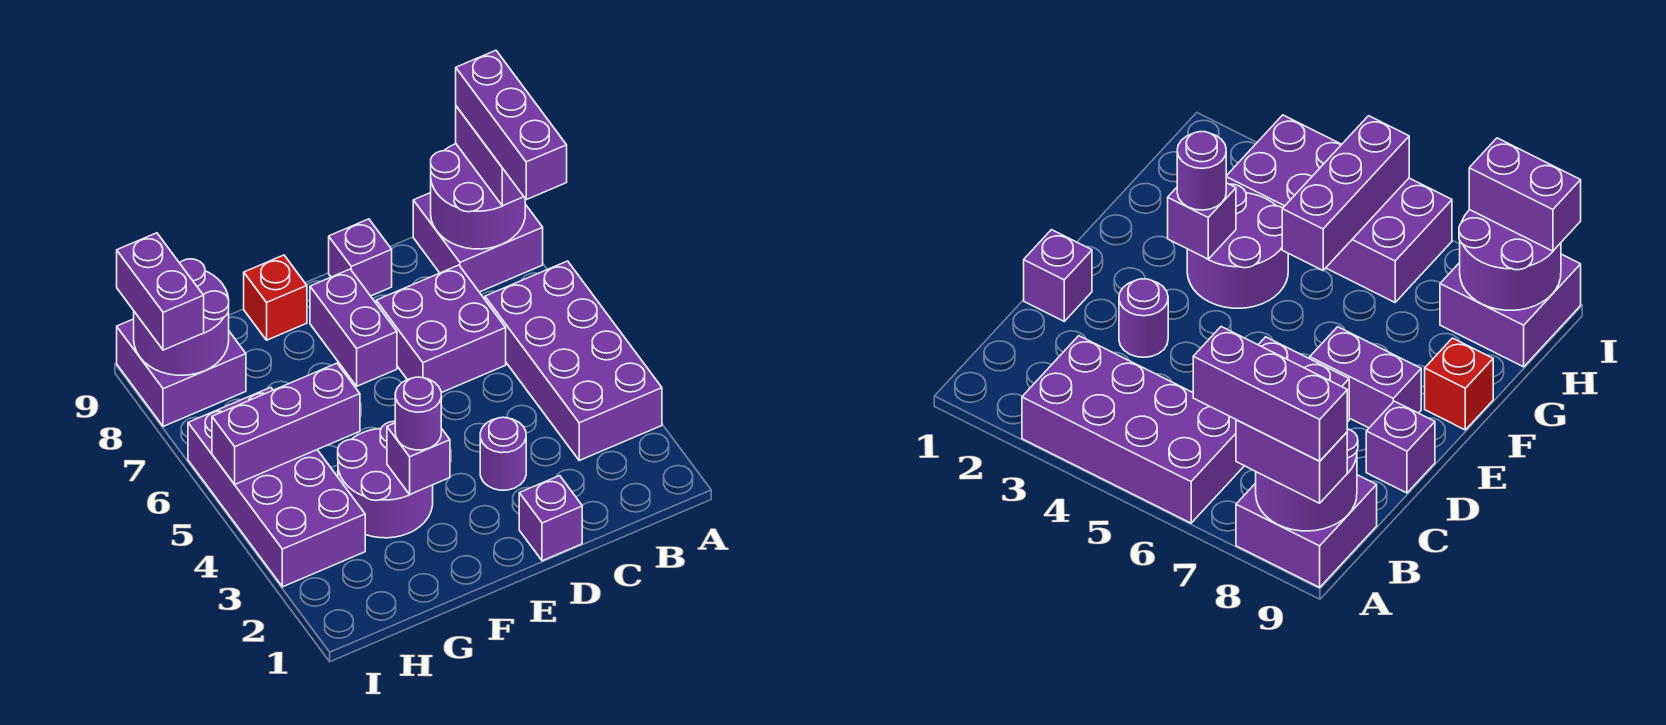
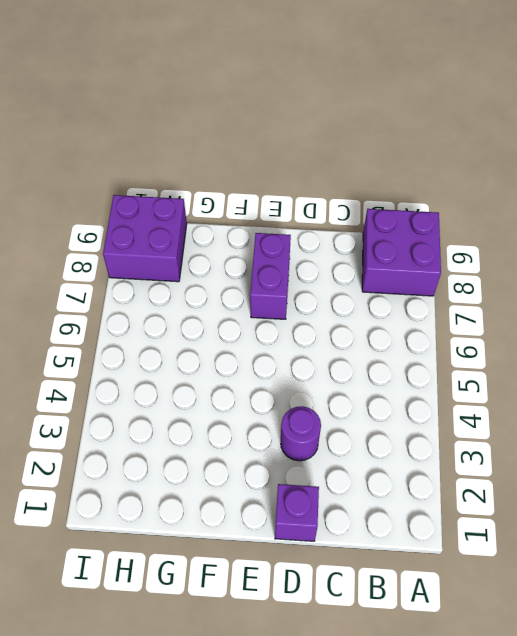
none -> purple brick A3:B6 level 1
none -> purple brick C6:D7 level 1
none -> purple brick D9 level 1

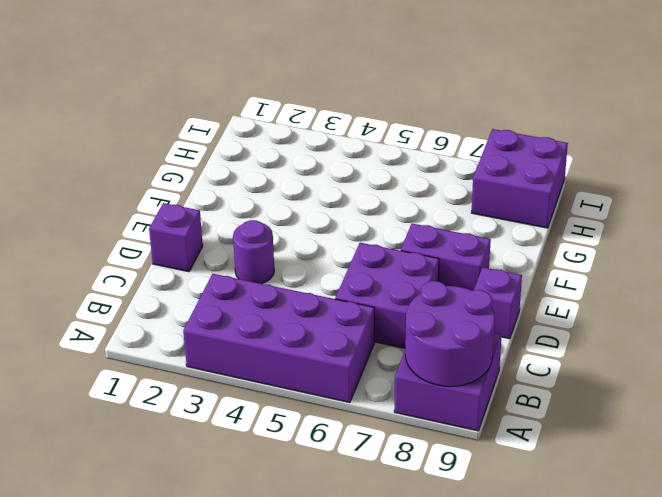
none -> purple round brick F3:G4 level 1
none -> red brick F9 level 1
none -> purple brick H3:I6 level 1

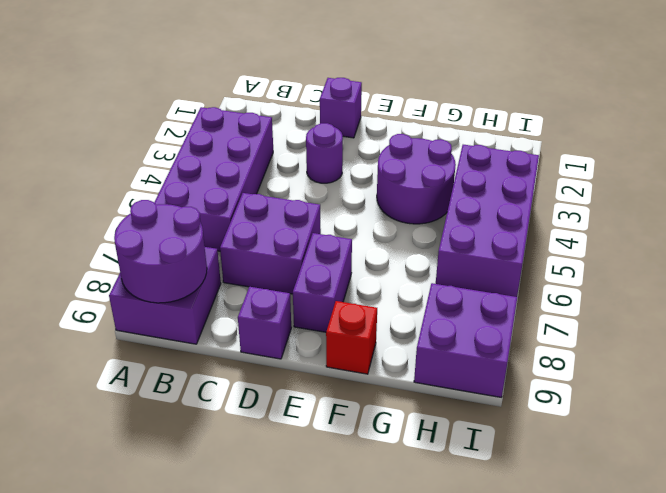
none -> purple brick F3 level 2
none -> purple brick G5:I5 level 2
none -> purple round brick H8:I9 level 2

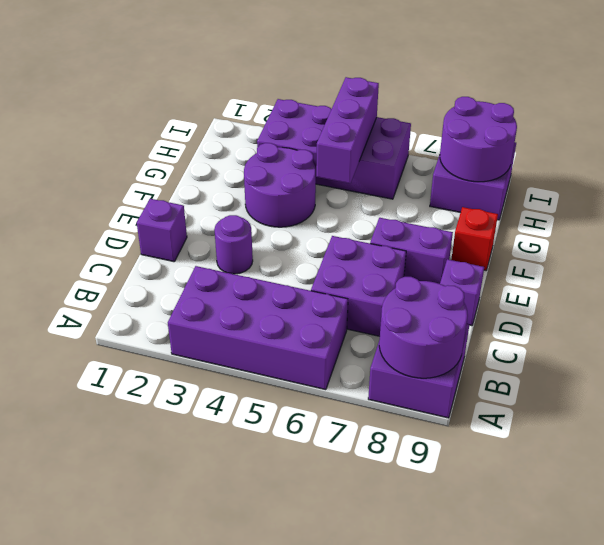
none -> purple brick F3 level 2
none -> purple brick A8:A9 level 3
none -> purple round brick F3 level 3

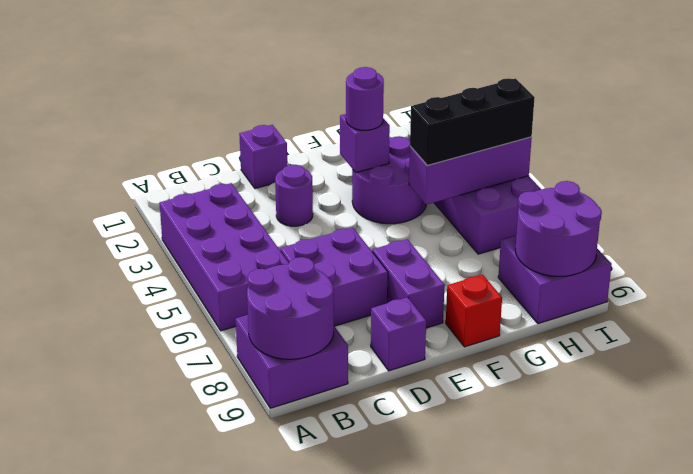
black brick G5:I5 level 3 -> none
none -> purple brick A8:A9 level 3
none -> purple brick I8:I9 level 3
none -> purple brick A7:A9 level 4

